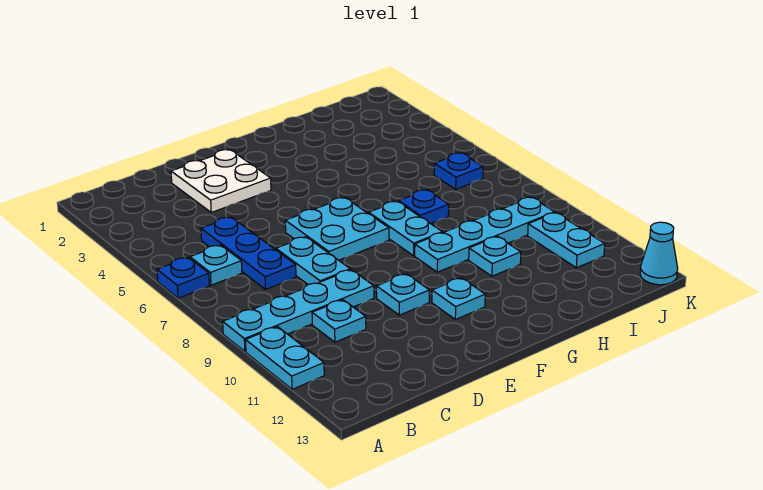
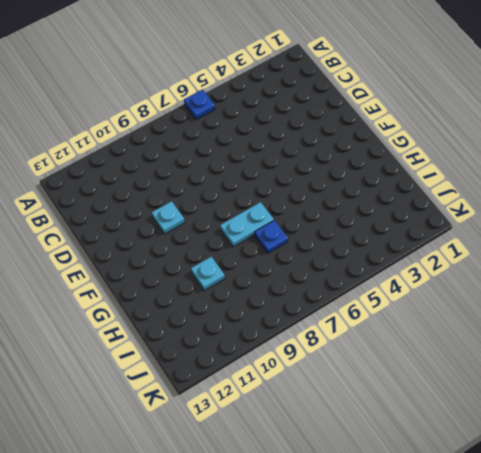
none -> cyan plate A9:D9 level 1
none -> cyan plate A10:A11 level 1
none -> cyan plate B6 level 1

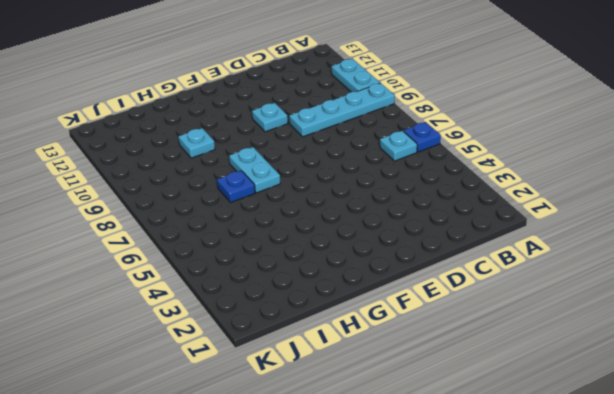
none -> blue plate C5:C7 level 1
none -> cyan plate C10 level 1
none -> white plate D2:E3 level 1

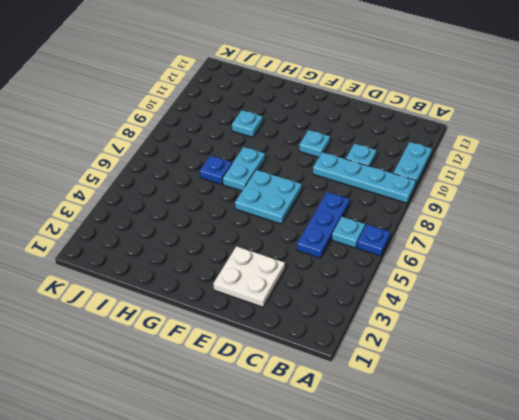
none -> cyan plate D7:D8 level 1
none -> cyan plate F11 level 1
none -> cyan plate G9:J9 level 1

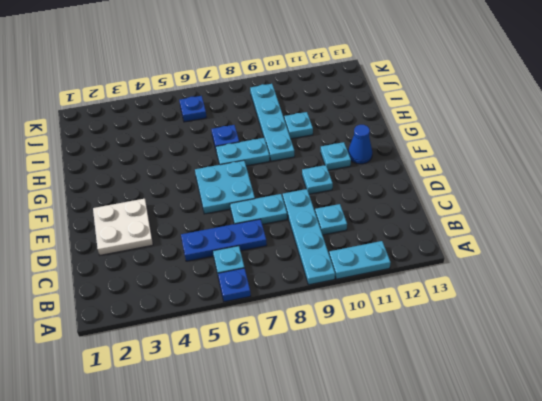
blue cone F12 level 1 -> none
none -> cyan plate J10:J11 level 1
none -> cyan cone K13 level 1

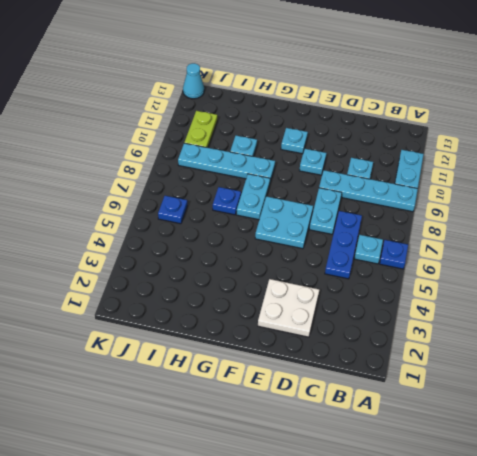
lime plate J10:J11 level 1 -> cyan plate J10:J11 level 1

